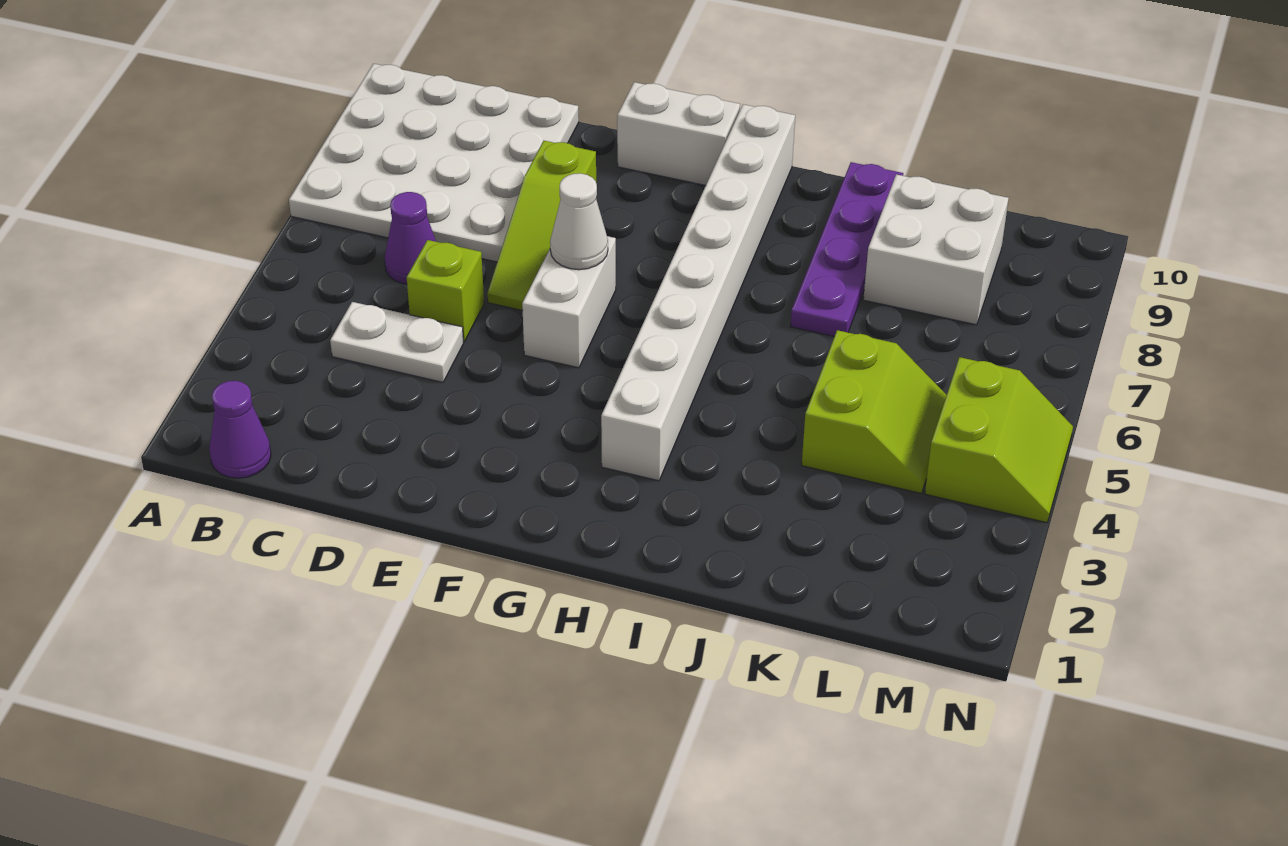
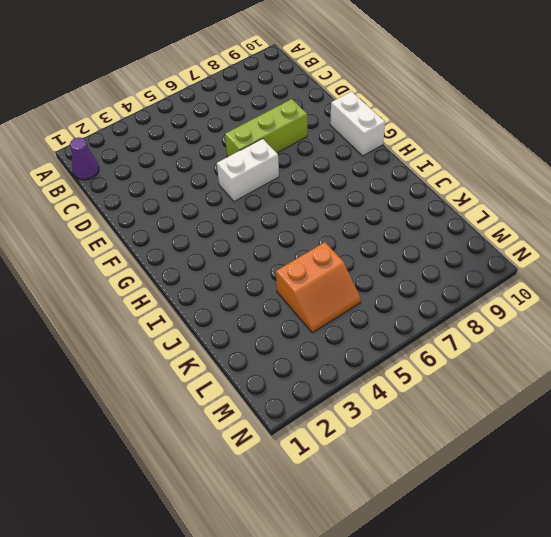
lime brick E6:E8 level 1 -> lime slope E6:E8 level 1 top 8
orange slope K4:L5 level 1 top K -> lime slope K4:L5 level 1 top K
none -> white plate A7:D10 level 1
none -> white plate C4:D4 level 1
none -> purple cone C6 level 1

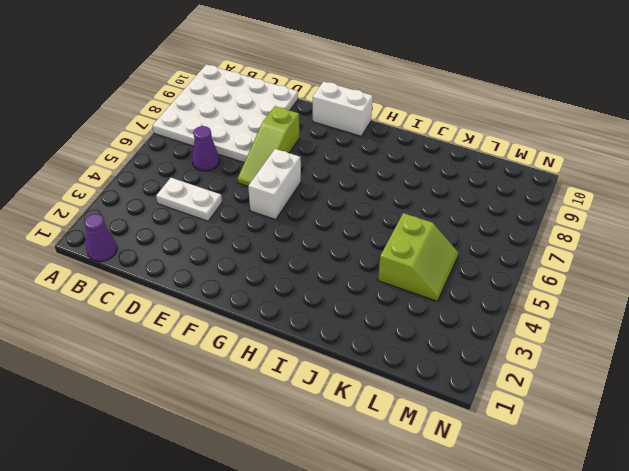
none -> lime brick D5 level 1
none -> white brick H3:H10 level 1
none -> purple plate J7:J10 level 1

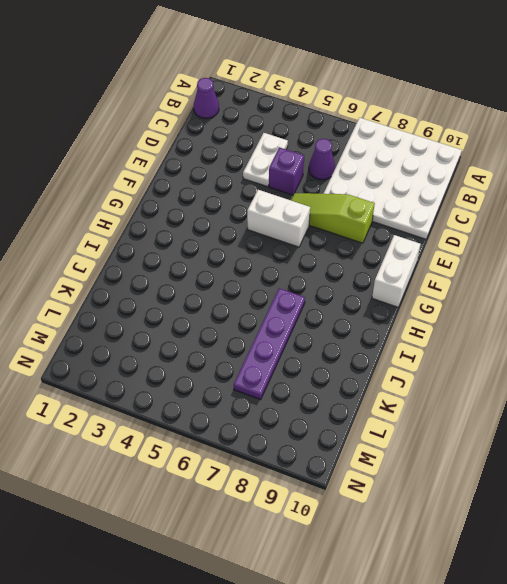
purple brick D5 level 1 -> lime brick D5 level 1
purple plate I7:L7 level 1 -> purple plate J7:J10 level 1
none -> white brick H3:H10 level 1
none -> lime slope K4:L5 level 1 top K
none -> white brick K8:L9 level 1

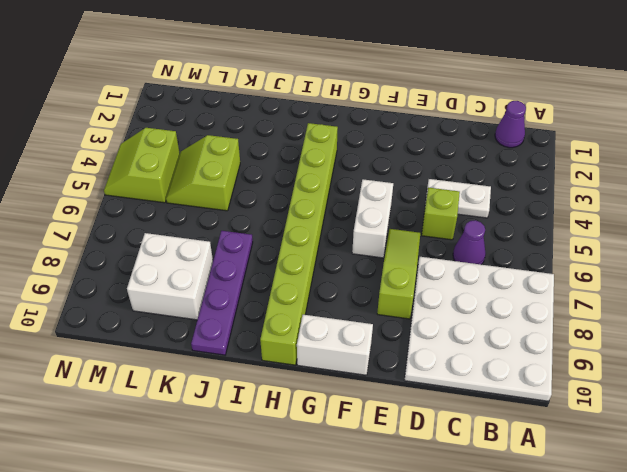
lime brick H3:H10 level 1 -> white brick H3:H10 level 1
none -> white cone F6 level 2

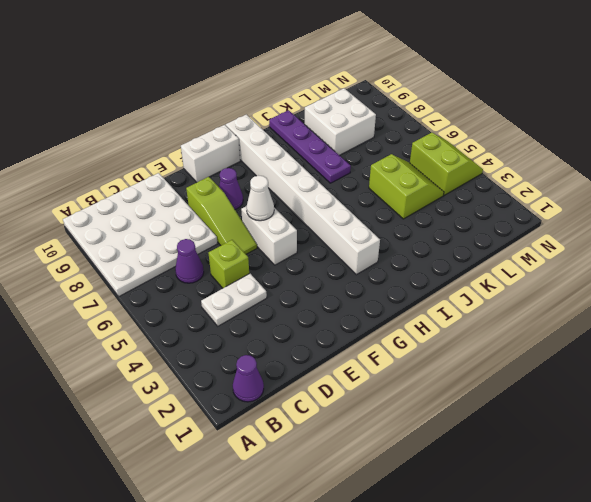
purple cone F8 level 1 -> none

